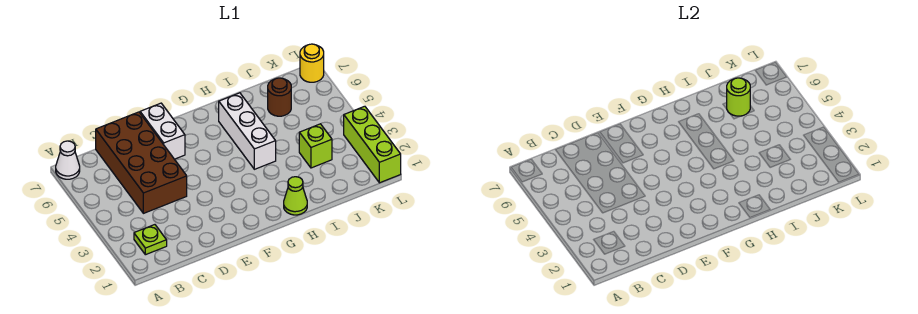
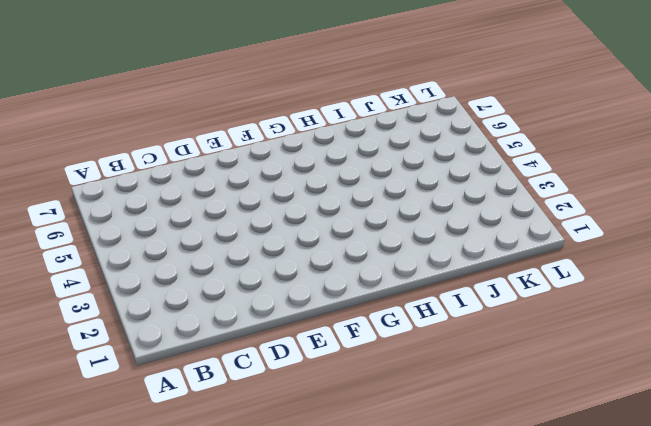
none -> white cone A7 level 1
none -> lime plate B2 level 1

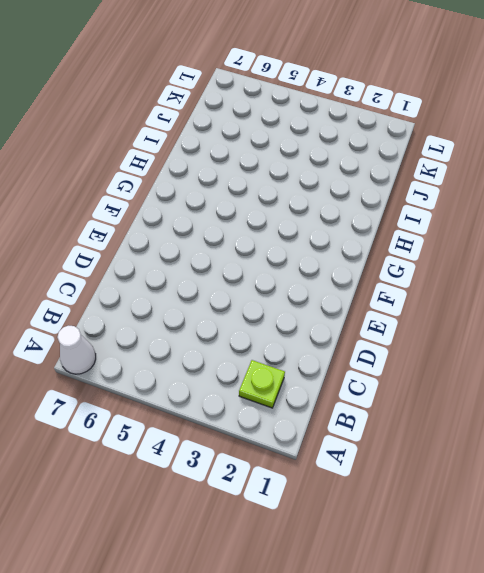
none -> brown brick C4:D7 level 1
none -> white brick E6:E7 level 1

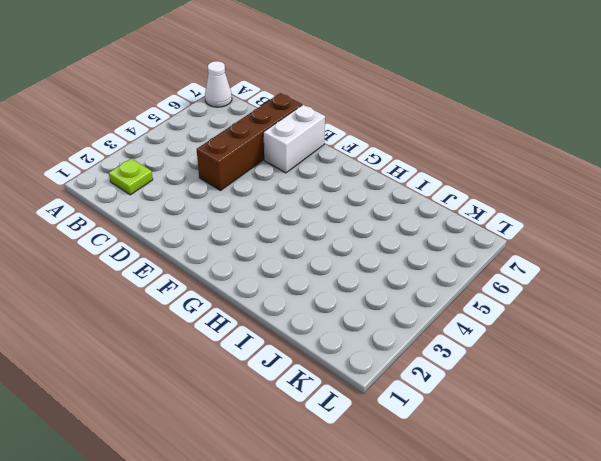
brown brick D4:D7 level 1 -> brown brick C4:D7 level 1
none -> lime cone H1 level 1
none -> white brick H4:H6 level 1

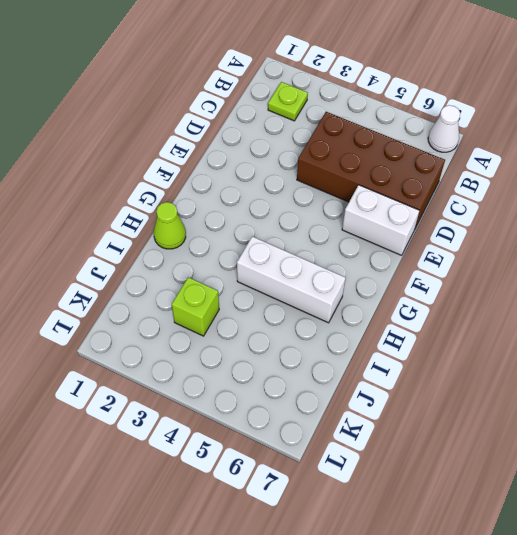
none -> brown round brick J6 level 1
none -> lime brick L1:L3 level 1

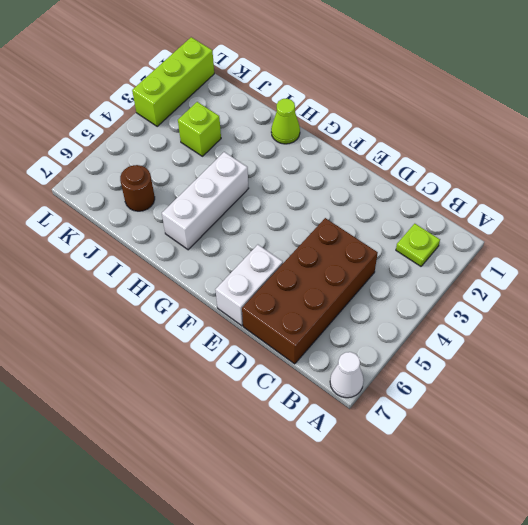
none -> yellow round brick L7 level 1
none -> lime round brick J6 level 2

